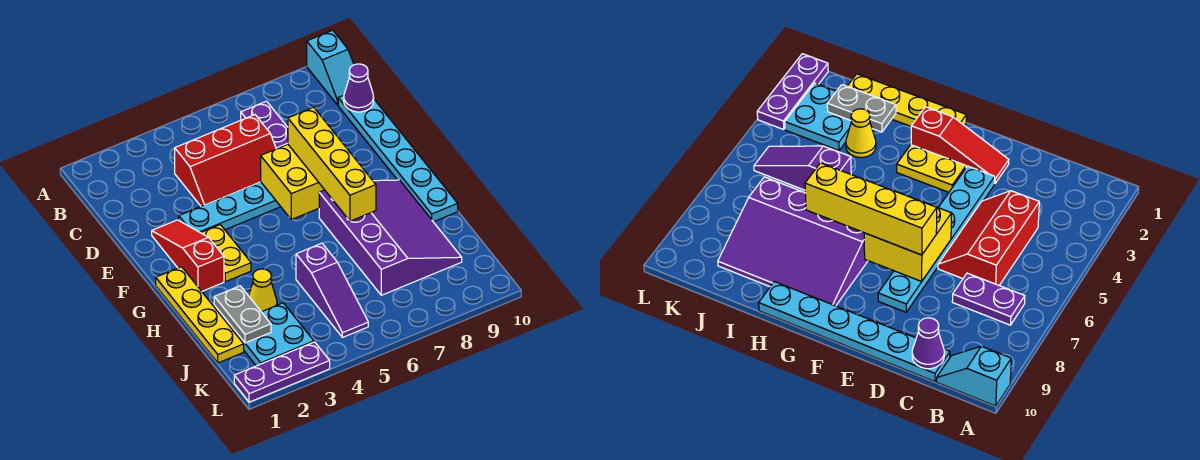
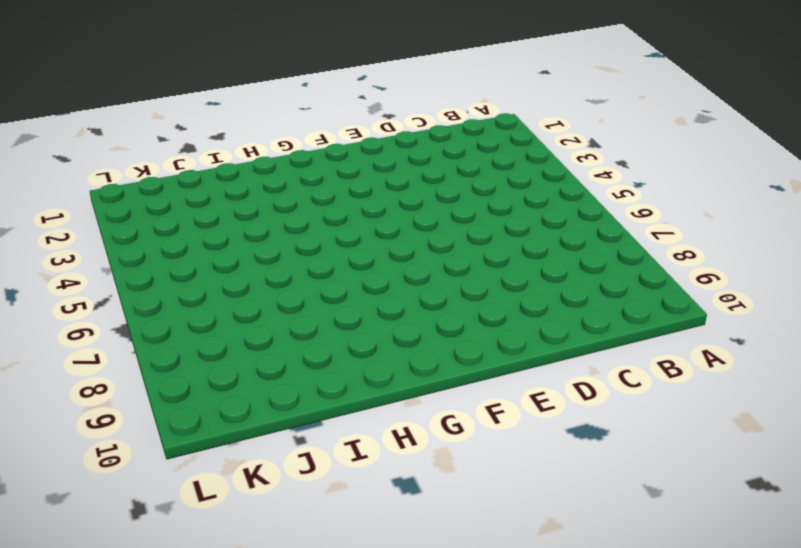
none -> cyan slope A10:B10 level 1 top A
none -> purple plate B7:C7 level 1
none -> red slope C4:D6 level 1 top C

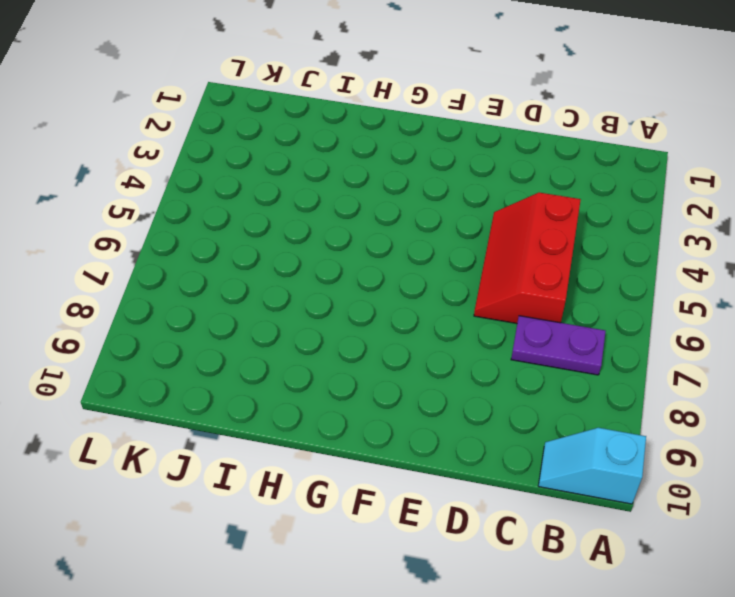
none -> cyan plate C10:H10 level 1
none -> red slope E2:G2 level 1 top G
none -> cyan plate E3:E8 level 1

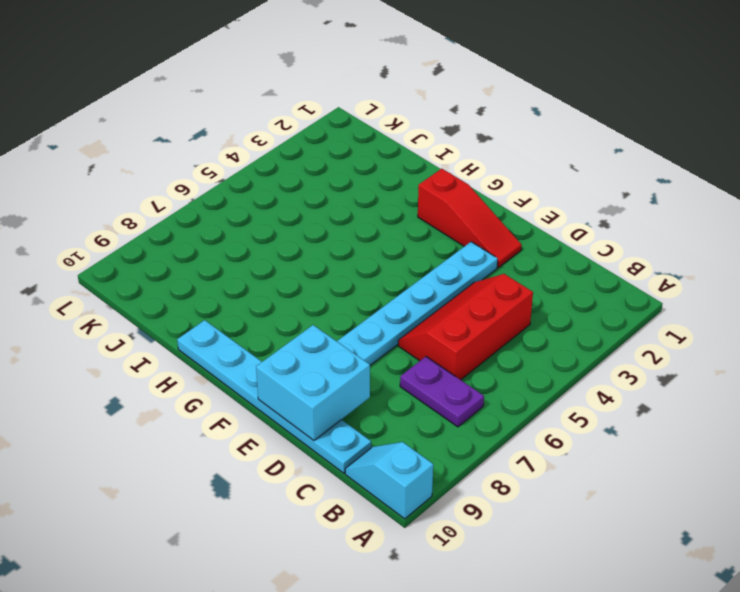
cyan brick D9:E10 level 2 -> none
none -> yellow plate F3:G3 level 1
none -> yellow plate G1:J1 level 1
none -> purple slope G7:J9 level 1 top 7

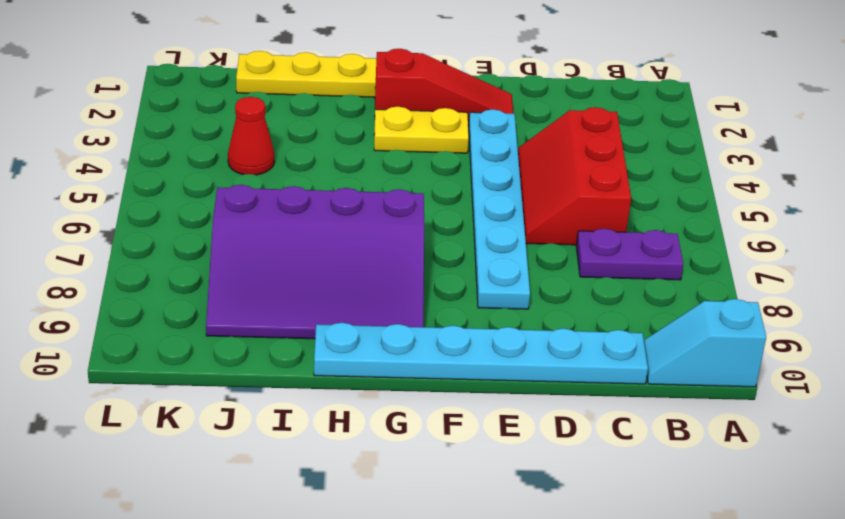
red cone J4 level 1 -> none
none -> yellow cone I3 level 1
none -> purple slope I5:K5 level 1 top I
none -> cyan plate J2:K3 level 1

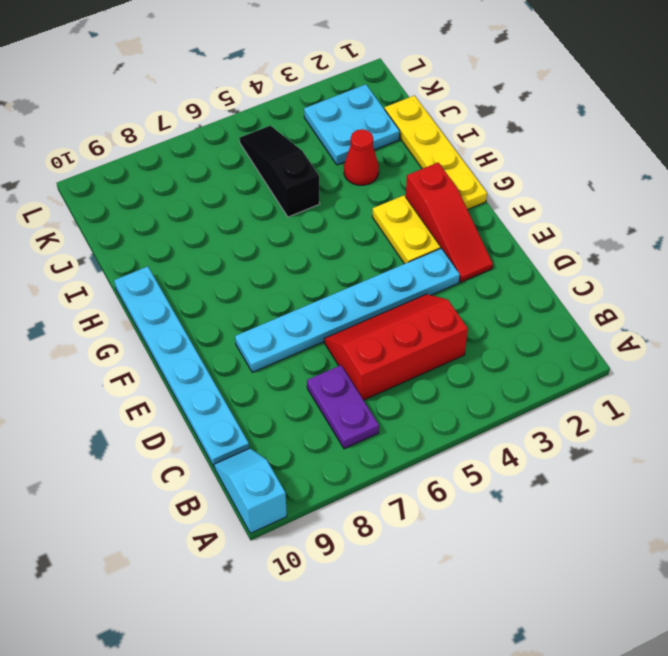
red cone I3 level 1 -> yellow cone I3 level 1
black slope I5:K5 level 1 top I -> purple slope I5:K5 level 1 top I
none -> purple slope G7:J9 level 1 top 7
none -> purple plate L1:L3 level 1
none -> purple cone C10 level 2

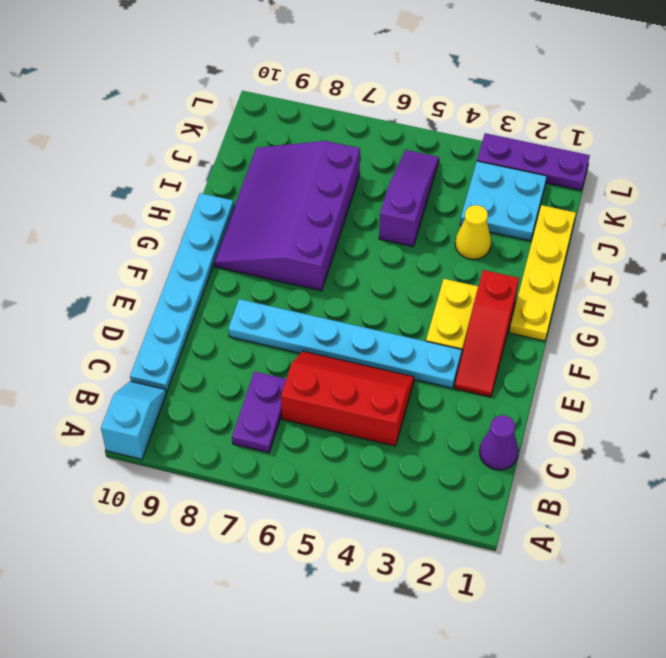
purple cone C1 level 1 -> purple cone C10 level 2
none -> yellow brick E6:F7 level 2
none -> grey plate I2:J2 level 2
none -> yellow brick E7:H7 level 3

